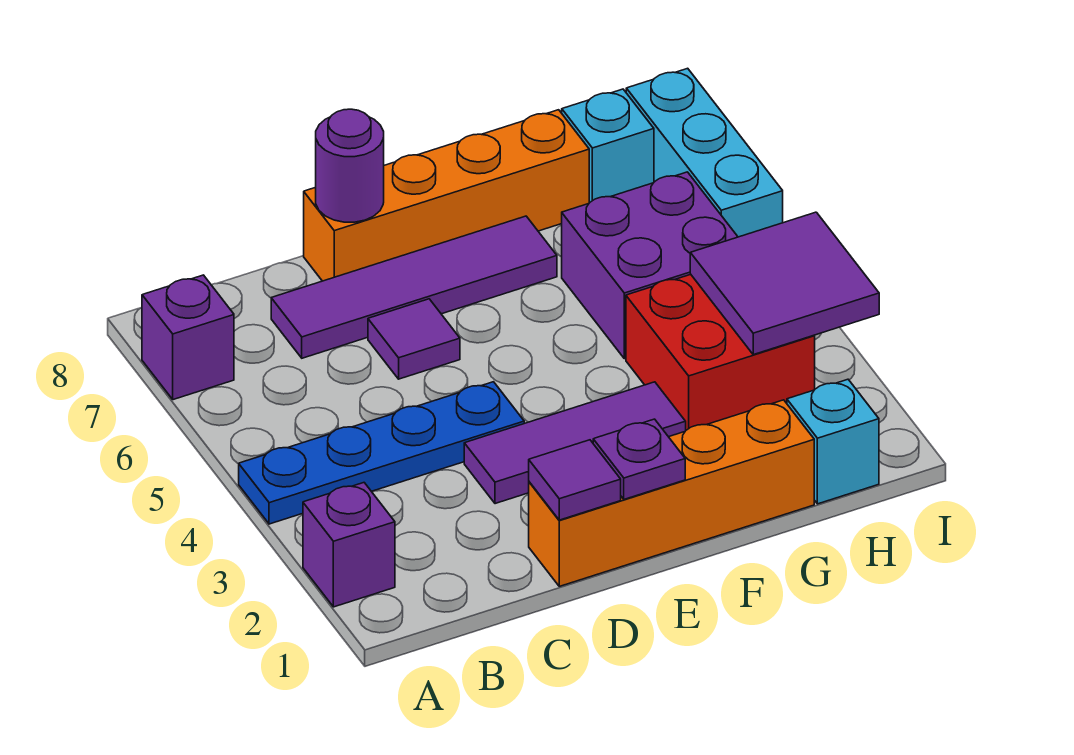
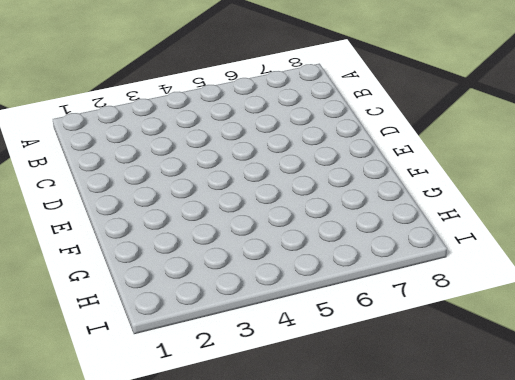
none -> purple brick A2 level 1
none -> blue plate A4:D4 level 1
none -> purple brick A7 level 1

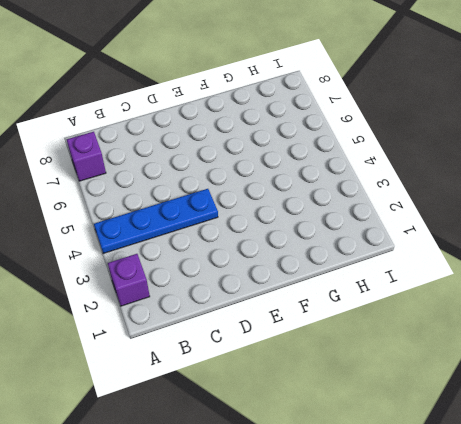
none -> purple tile C7:F7 level 1
none -> orange brick D1:G1 level 1
none -> purple tile D3:F3 level 1

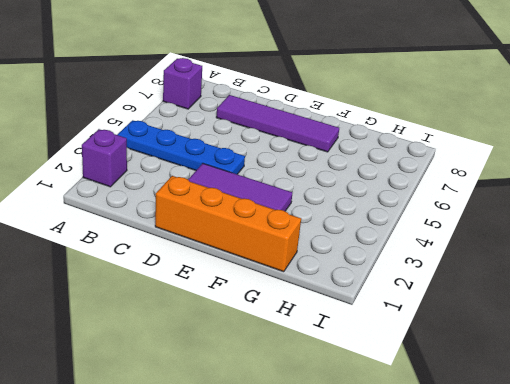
none -> purple tile D6 level 1
none -> orange brick D8:G8 level 1
none -> red brick G3:H4 level 1

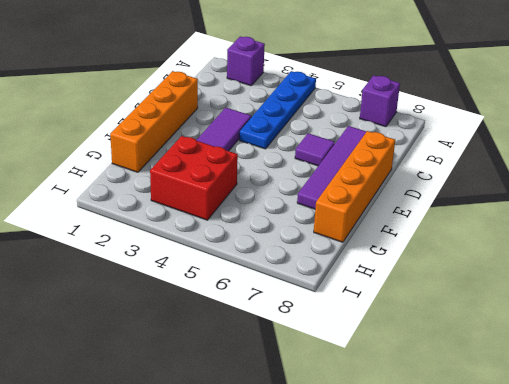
none -> purple brick G5:H6 level 1
none -> cyan brick H1 level 1
none -> cyan brick H8 level 1

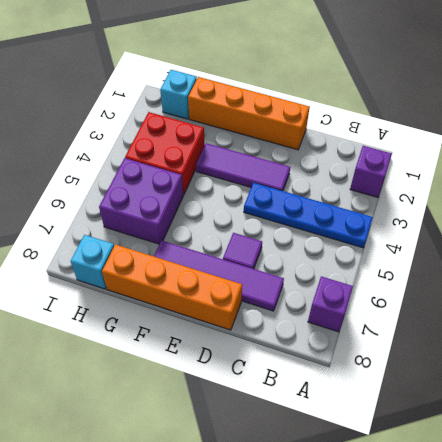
none -> cyan brick I6:I8 level 1
none -> purple tile D1 level 2
none -> purple round brick D8 level 2

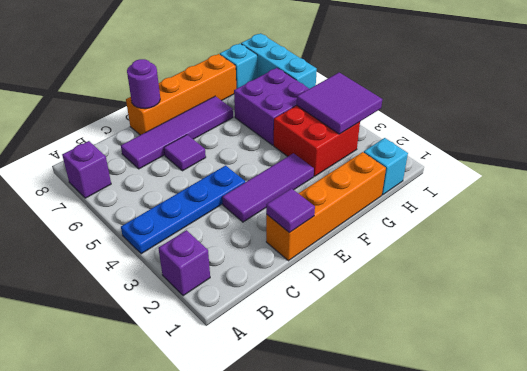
none -> purple plate E1 level 2

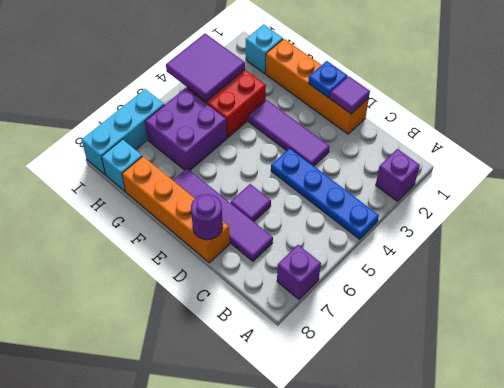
blue plate E1 level 2 -> purple plate E1 level 2

